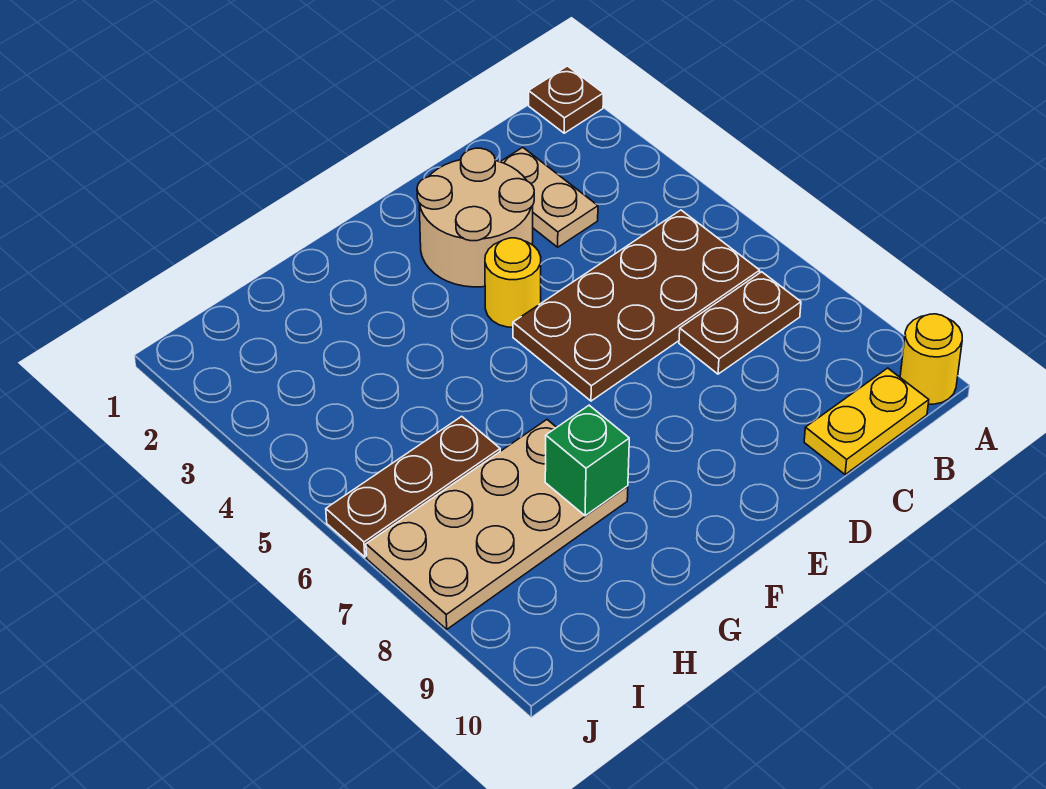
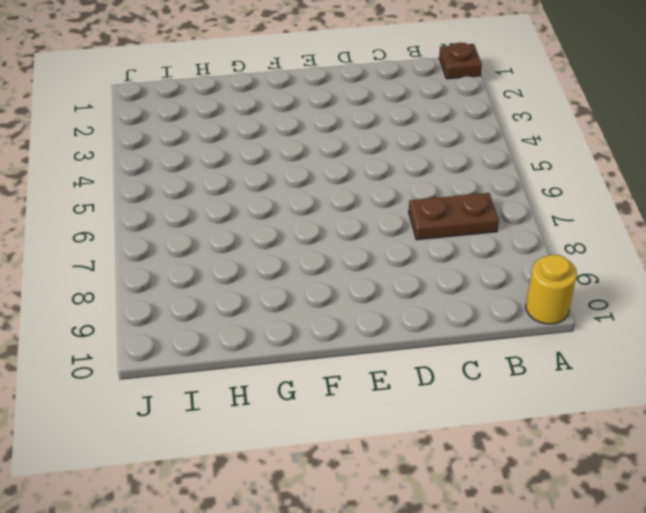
none -> brown plate B5:E6 level 1
none -> yellow plate B10:C10 level 1

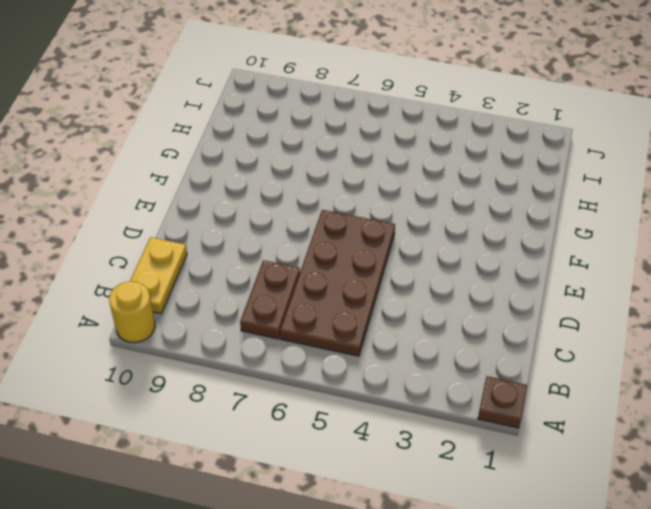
none -> tan plate C2:C3 level 1
none -> tan round brick D2:E3 level 1

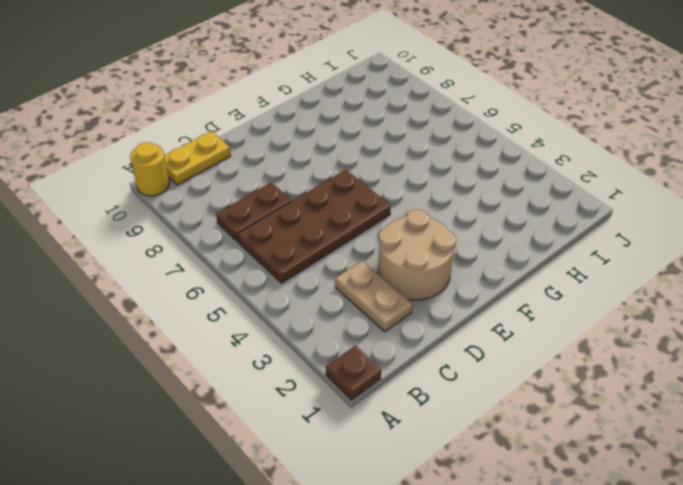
none -> yellow round brick E4 level 1
none -> tan plate G7:J8 level 1

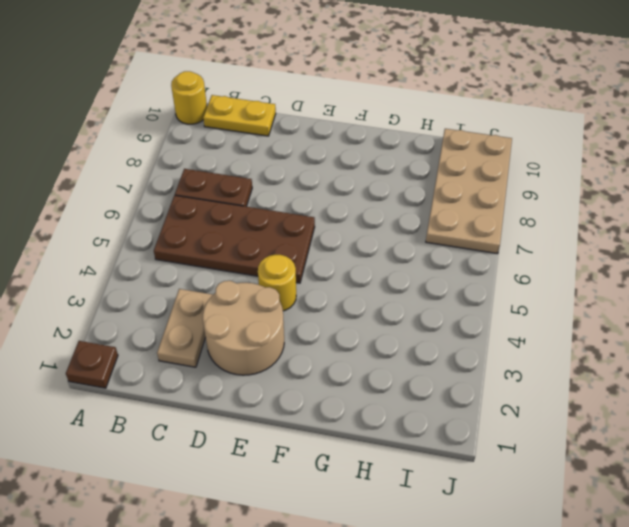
tan plate I7:J10 level 1 -> tan plate G7:J8 level 1
none -> brown plate H6:J6 level 1
none -> green brick G8 level 2

